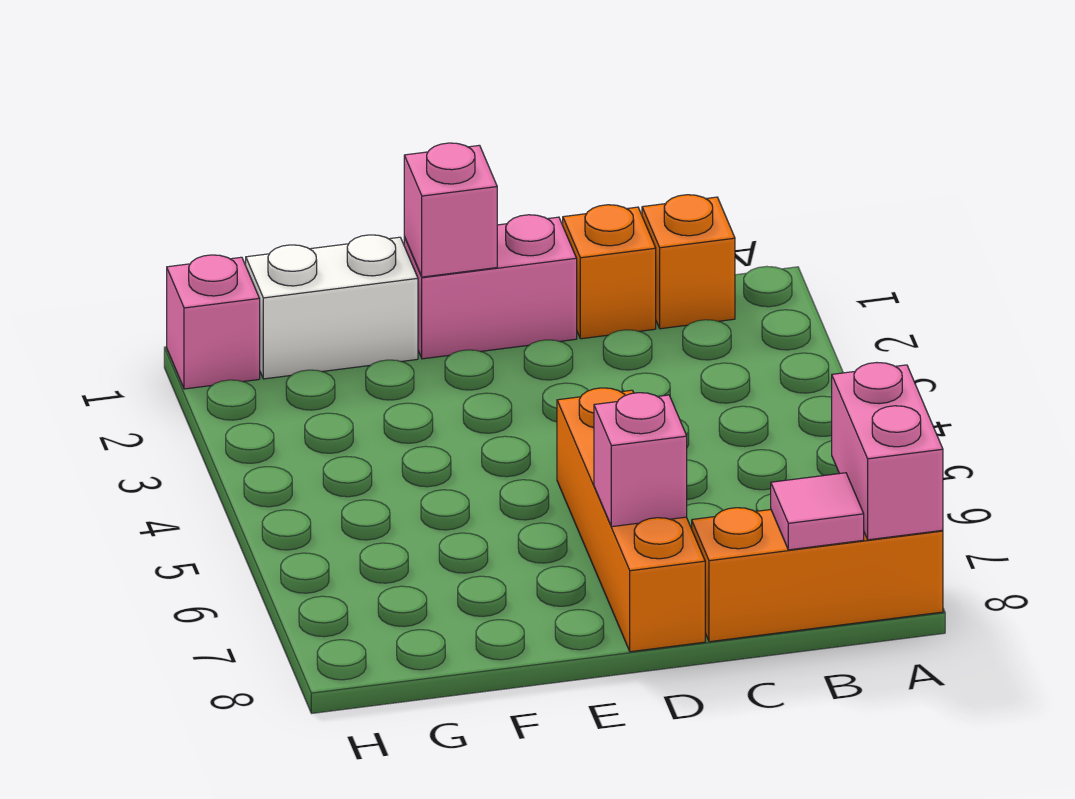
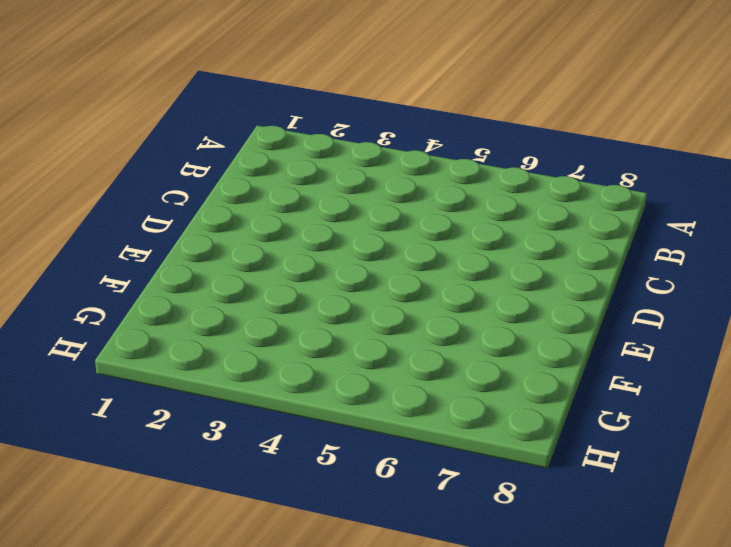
none -> orange brick A8:C8 level 1
none -> orange brick B1 level 1

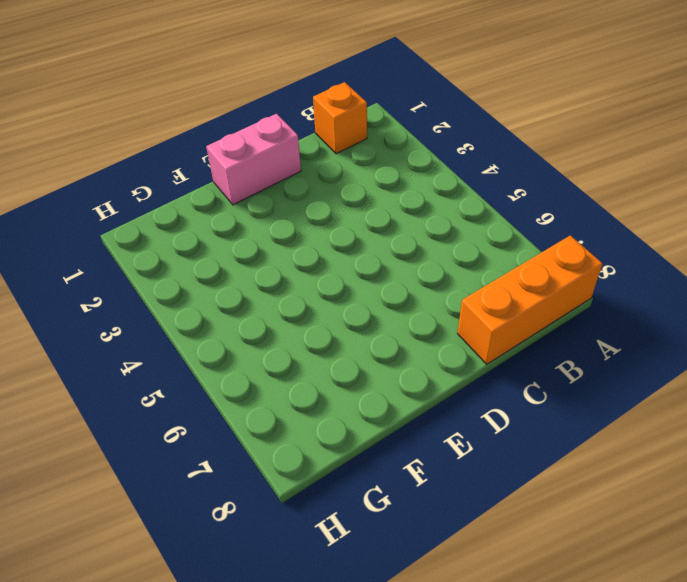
none -> orange brick C1 level 1
none -> orange brick D5:D8 level 1

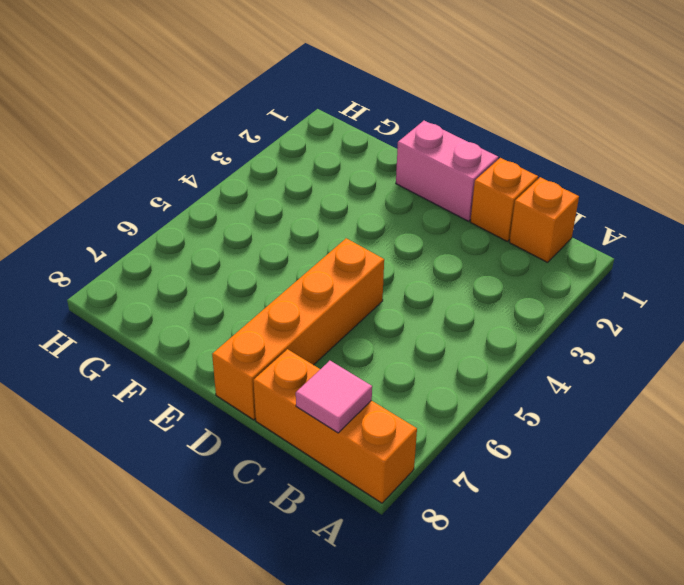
none -> white brick F1:G1 level 1
none -> pink brick H1 level 1

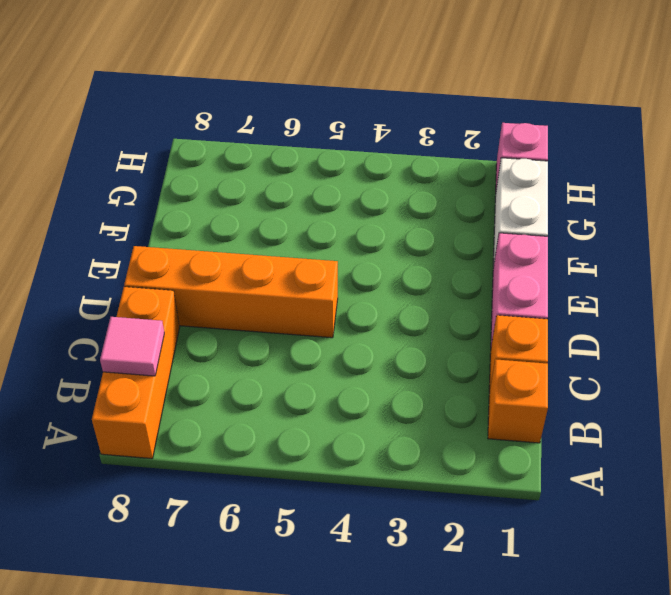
none -> pink brick A7:A8 level 2
none -> pink brick D7 level 2

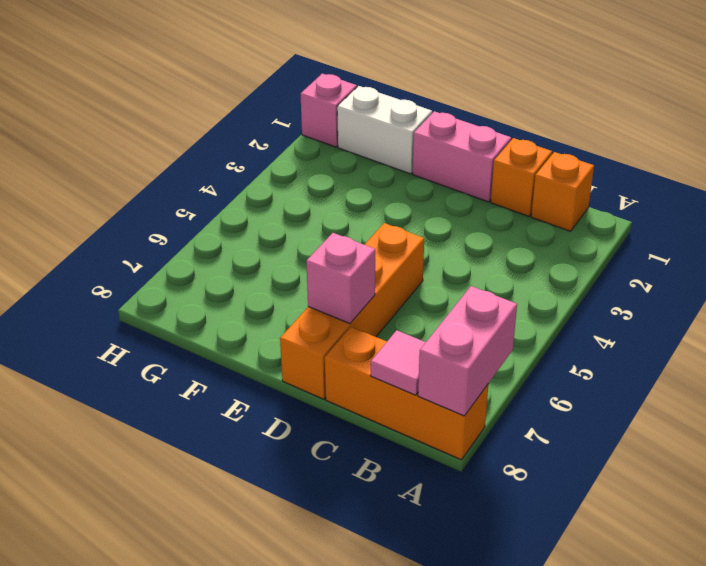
none -> pink brick E1 level 2

